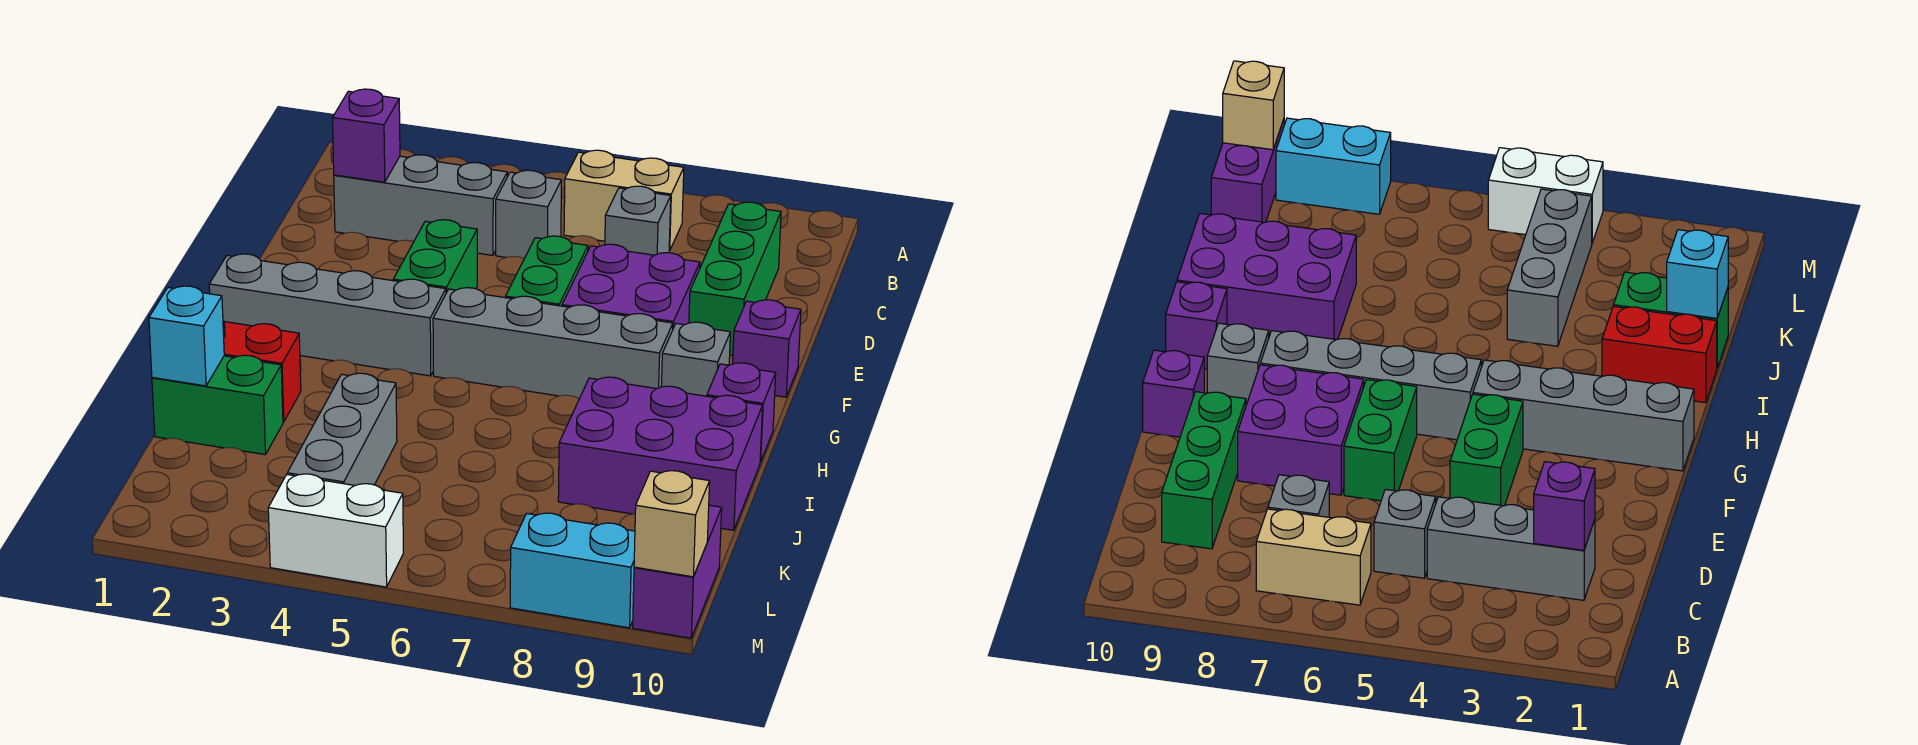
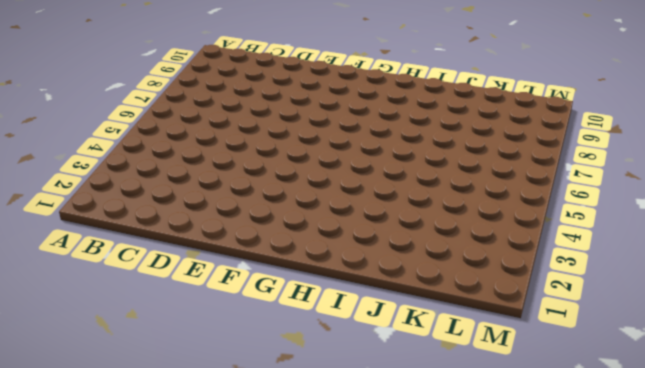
none -> tan brick B6:B7 level 1
none -> grey brick C2:C4 level 1
none -> grey brick C5 level 1

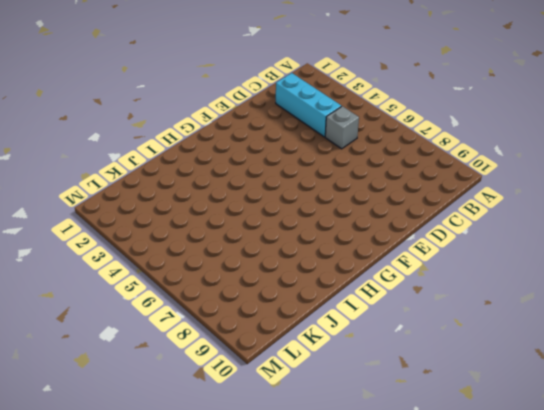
cyan brick C2:C4 level 1 -> grey brick C2:C4 level 1
none -> tan brick B6:B7 level 1
none -> grey brick C7 level 1
none -> green brick C9:E9 level 1

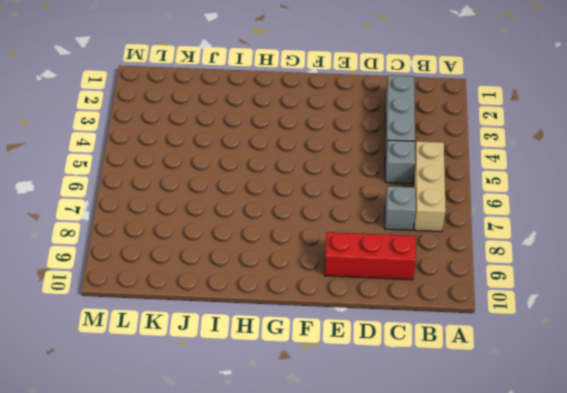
tan brick B5:B7 level 1 -> tan brick B6:B7 level 1
red brick C9:E9 level 1 -> green brick C9:E9 level 1
none -> green brick E4:F4 level 1
none -> green brick E6:F6 level 1
none -> purple brick E7:F8 level 1

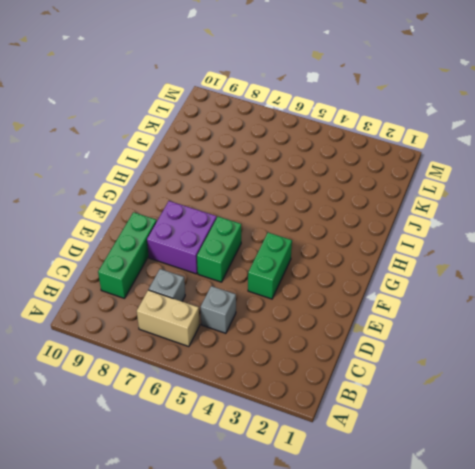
none -> grey brick C2:C4 level 1
none -> purple brick F10 level 1
none -> grey brick G1:G4 level 1

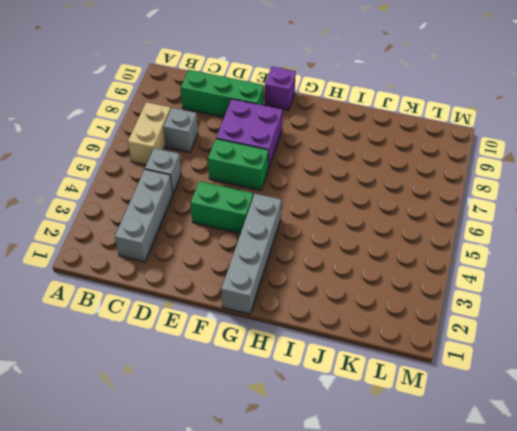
none -> grey brick G5:G8 level 1
none -> grey brick G9 level 1
none -> purple brick H10 level 1

